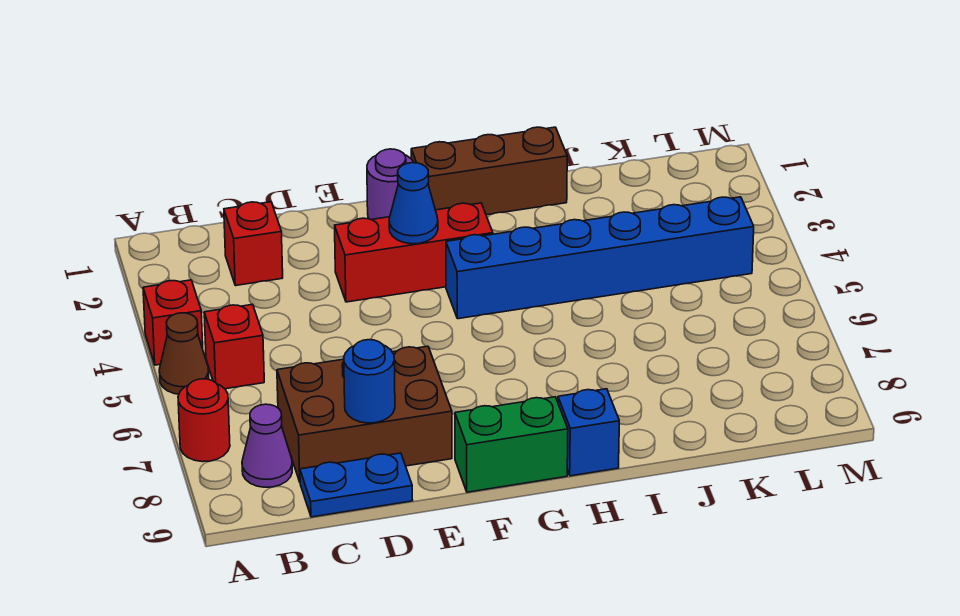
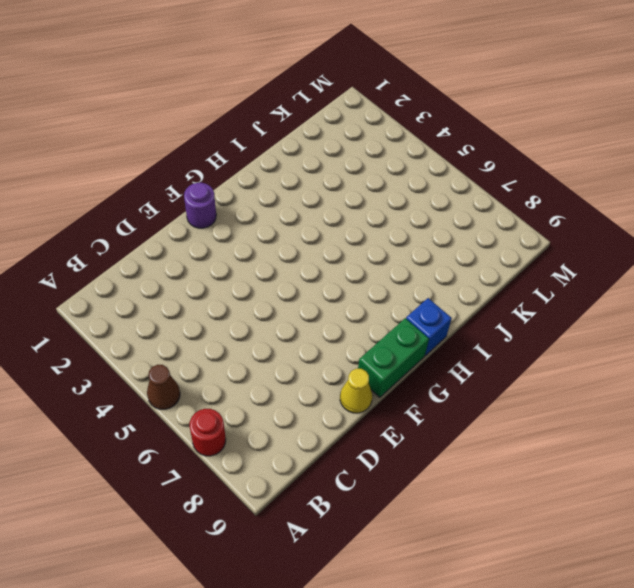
yellow cone E9 level 1 -> none
none -> red brick A4 level 1
none -> red brick B5 level 1
none -> purple cone B8 level 1

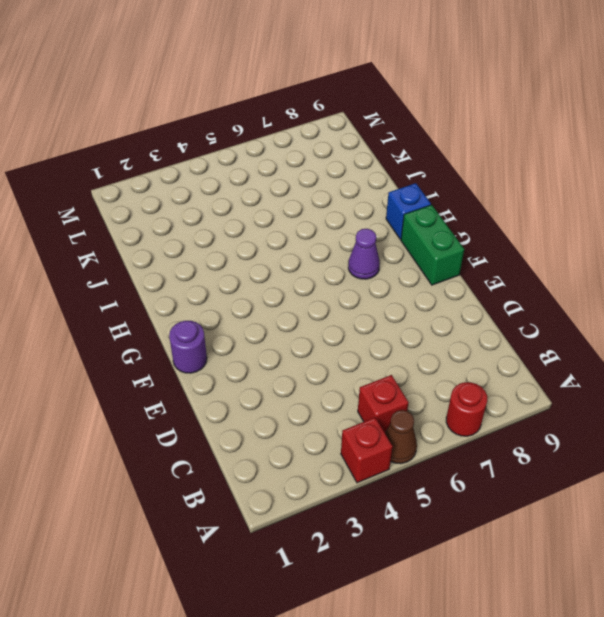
purple cone G7 level 1 -> purple cone B8 level 1
none -> red brick C2 level 1
none -> brown brick C7:E8 level 1
none -> blue plate C9:D9 level 1

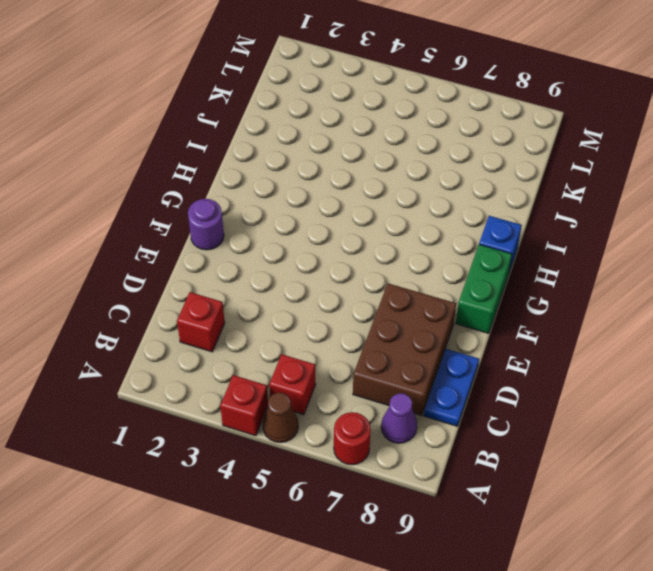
none -> red brick E3:G3 level 1
none -> brown brick G1:I1 level 1
none -> blue brick G4:L4 level 1

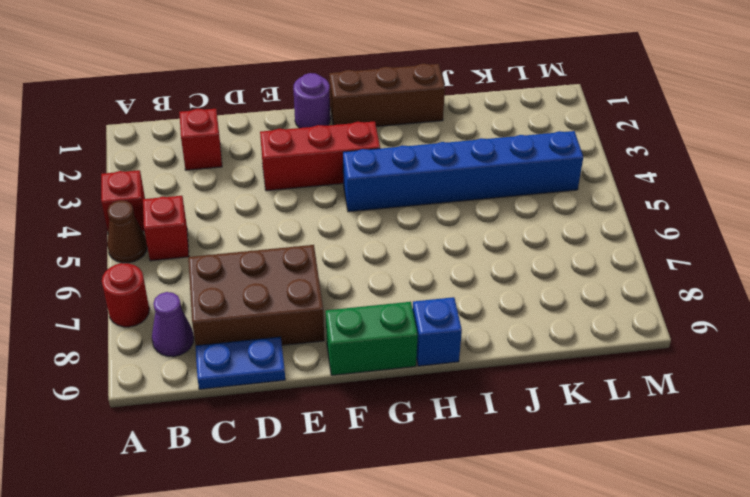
none -> blue round brick D8 level 2
none -> blue cone F3 level 2

